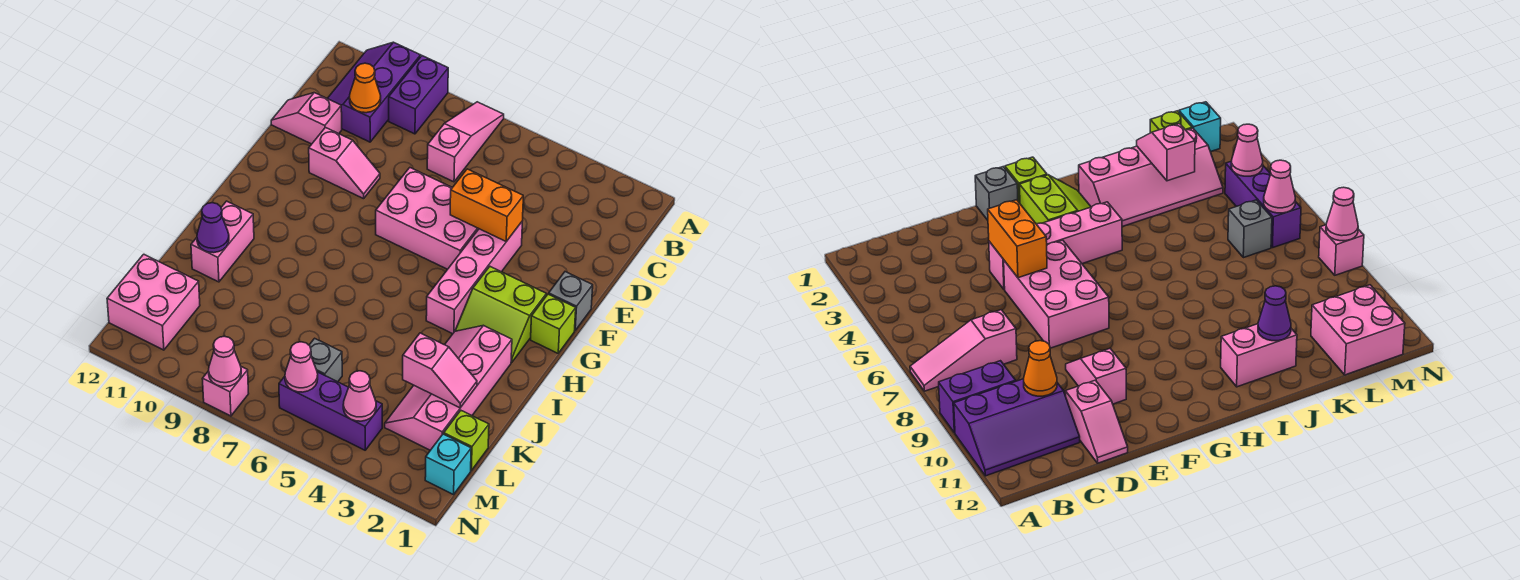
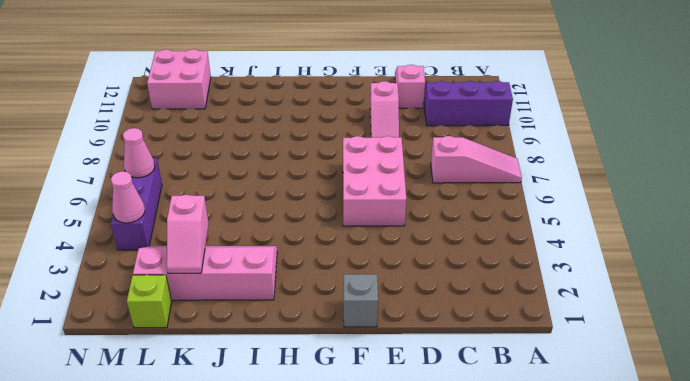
none -> purple brick A9:B9 level 1
none -> pink brick E4:H4 level 1
none -> lime brick G1 level 1

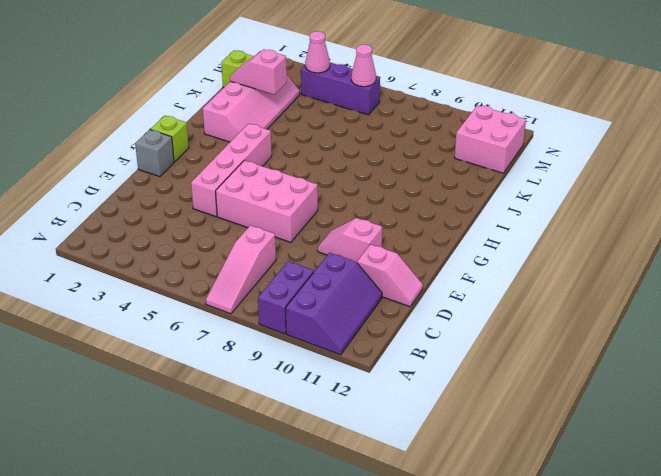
none -> lime slope G2:H3 level 1 top G
none -> pink brick I11:J11 level 1
none -> grey brick L6 level 1

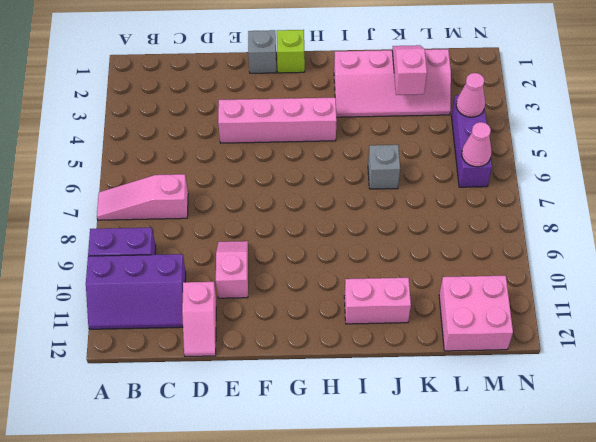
grey brick J6 level 1 -> grey brick L6 level 1
none -> pink brick E5:F7 level 1
none -> lime slope G2:H3 level 1 top G
none -> lime brick L1 level 1

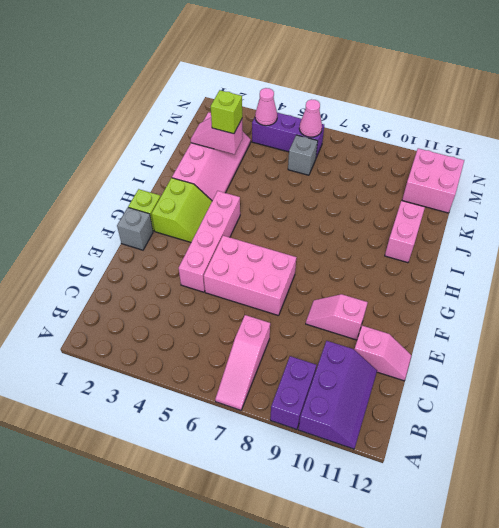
lime slope G2:H3 level 1 top 2 -> lime slope G2:H3 level 1 top G
lime brick K3 level 3 -> lime brick L1 level 1
none -> cyan brick M1 level 1
none -> pink brick N8 level 1
none -> orange cone C10 level 2

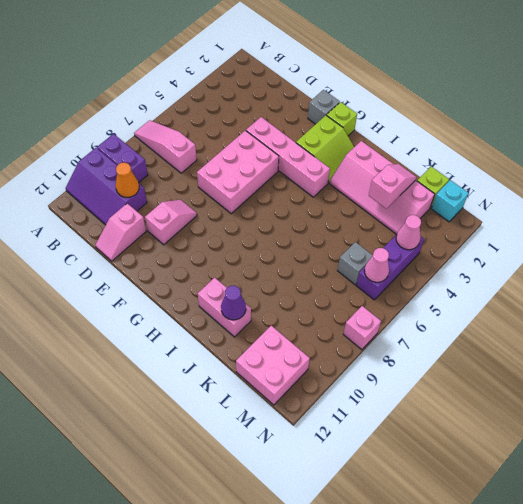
none -> orange brick E4:E5 level 2
none -> pink cone N8 level 2

